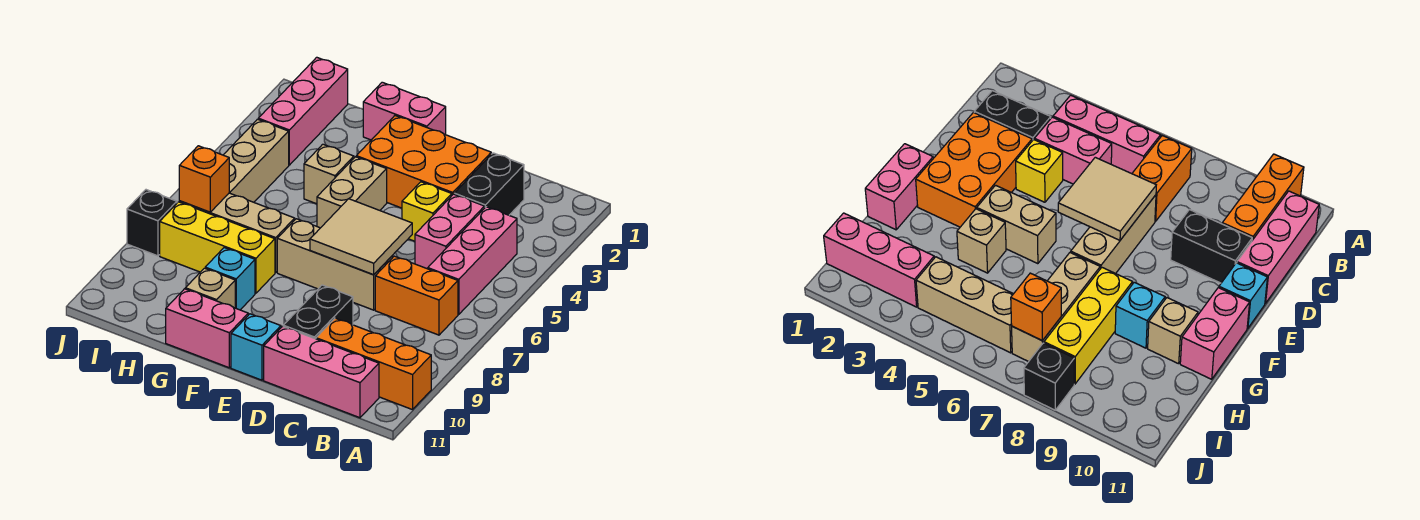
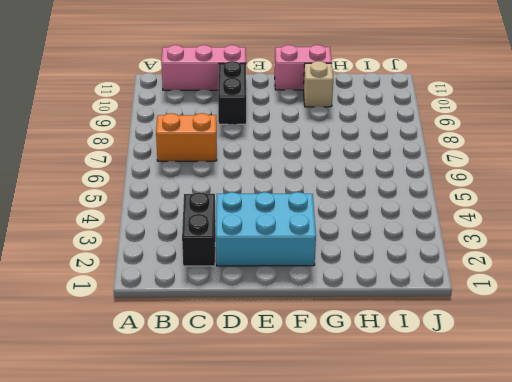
cyan brick D2:F3 level 1 -> orange brick D2:F3 level 1
none -> orange brick A10:C10 level 1
none -> pink brick B4:B6 level 1
none -> pink brick C4:C5 level 1

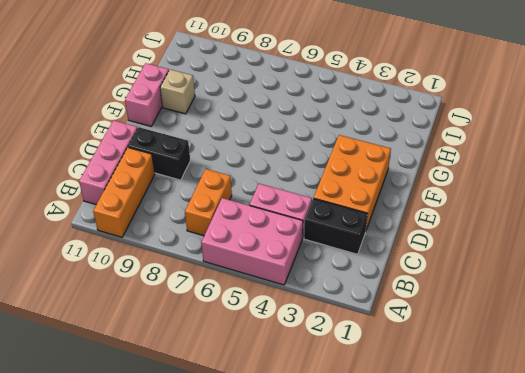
pink brick A4:B6 level 1 -> pink brick B4:B6 level 1
none -> yellow brick D4 level 1
none -> tan brick D7:F7 level 1
none -> cyan brick E11 level 1

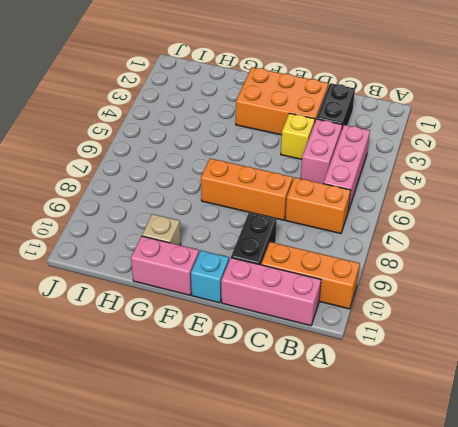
orange brick D7:F7 level 1 -> tan brick D7:F7 level 1
none -> pink brick F1:G1 level 1
none -> tan brick F4:F5 level 1
none -> tan brick G4 level 1

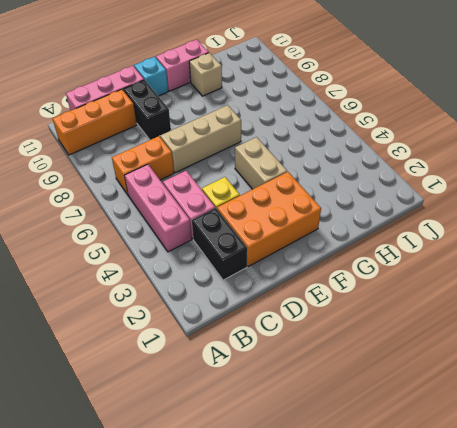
none -> pink brick F1:G1 level 1
none -> tan brick G4 level 1
none -> tan brick G7:I7 level 1

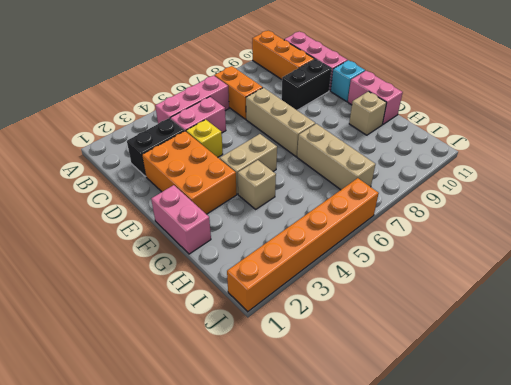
orange brick J1:J6 level 1 -> none
none -> yellow brick G8:I8 level 1
none -> cyan brick G9 level 1
none -> pink brick I1:I3 level 1

